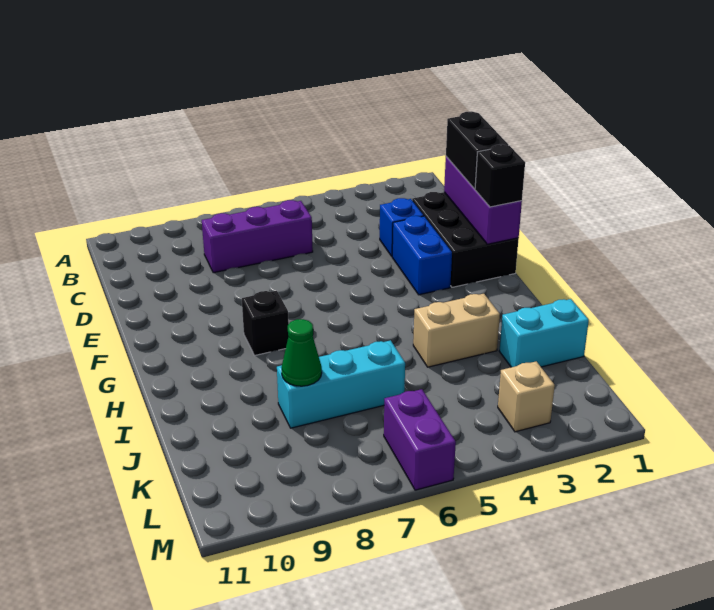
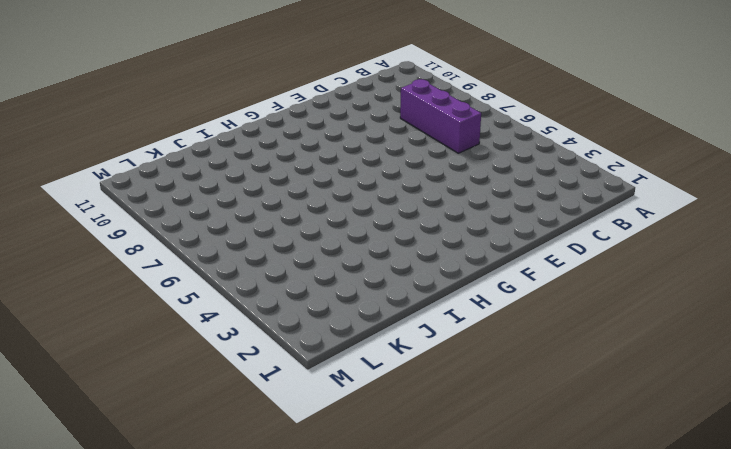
none -> black brick D1:F2 level 1
none -> blue brick D3 level 1
none -> blue brick E3:F3 level 1

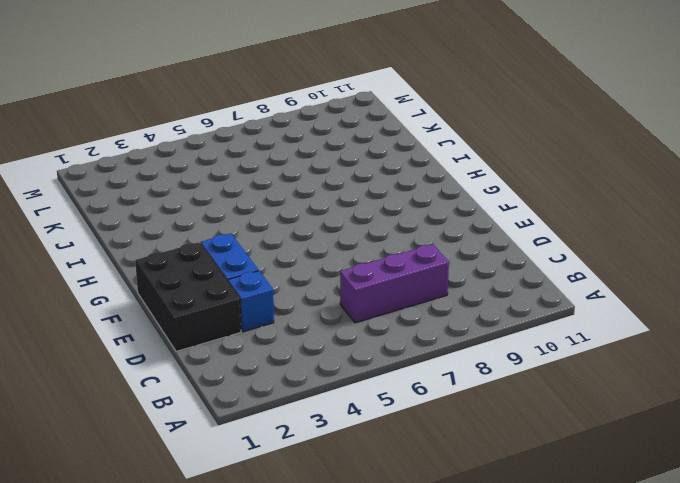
none -> black brick G8 level 1
none -> tan brick I3:I4 level 1
none -> cyan brick J1:J2 level 1

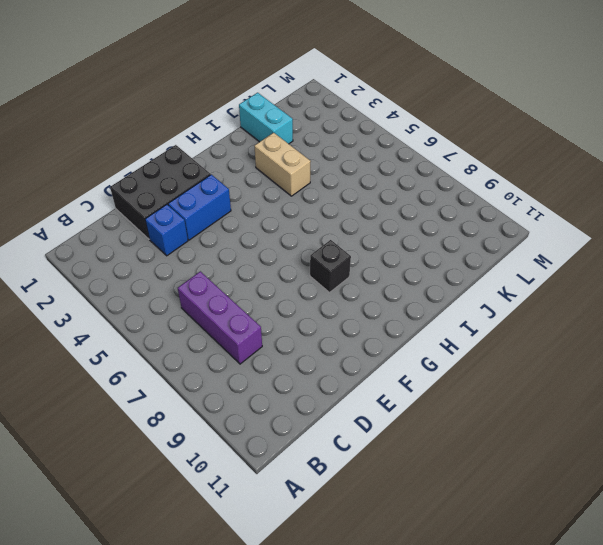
none -> cyan brick J6:J8 level 1
none -> tan brick L3 level 1
none -> purple brick L6:M6 level 1

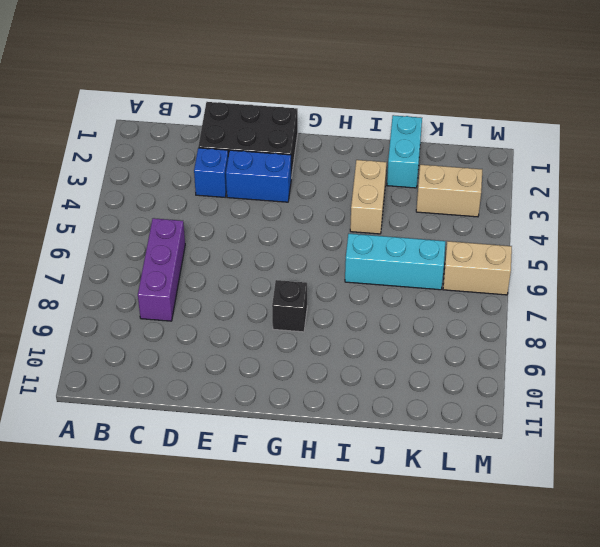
cyan brick I6:K6 level 1 -> cyan brick J6:J8 level 1
tan brick K3:L3 level 1 -> tan brick L3 level 1
tan brick L6:M6 level 1 -> purple brick L6:M6 level 1
none -> purple brick D1:F1 level 2
none -> green cone J8 level 2
none -> black brick D1:E1 level 3

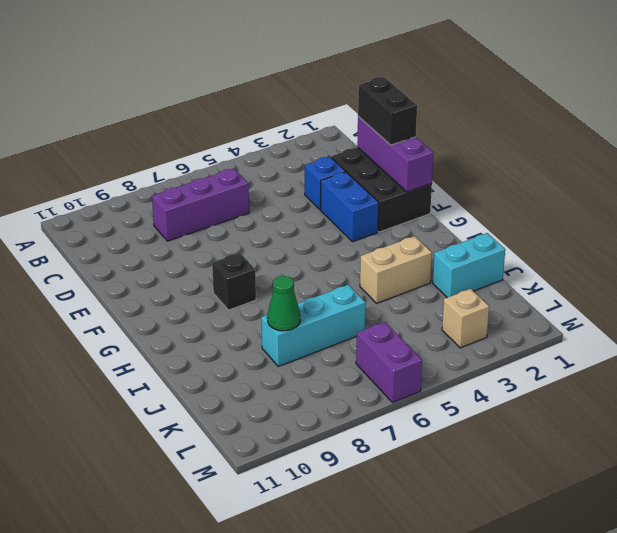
none -> black brick F1 level 3

